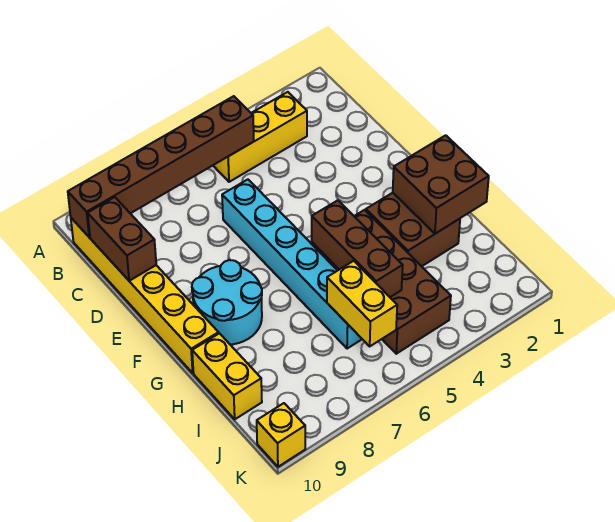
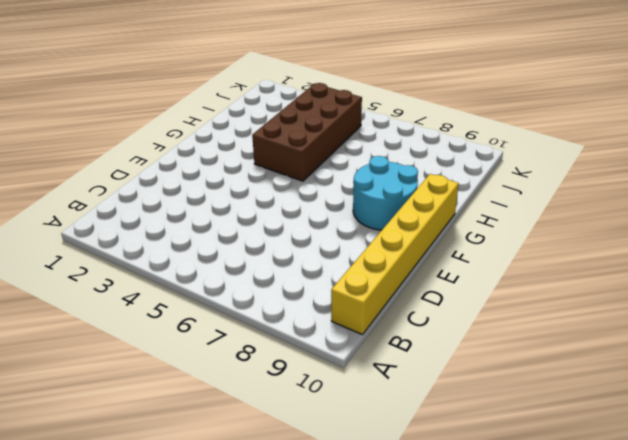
none -> yellow brick B3:B5 level 1
none -> cyan brick D6:I6 level 1
none -> brown brick G2:H3 level 1

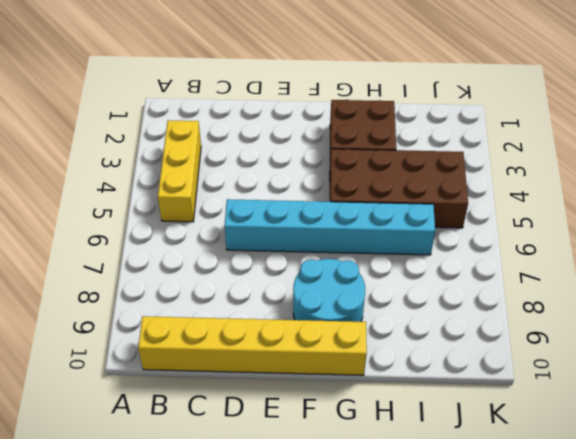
none -> yellow brick H10:I10 level 1
none -> yellow brick K10 level 1
none -> brown brick B5:B10 level 2

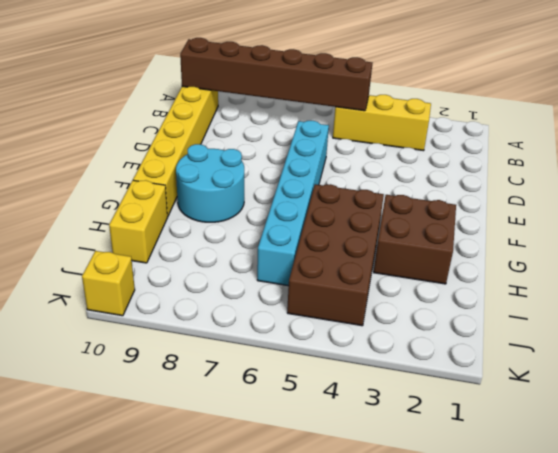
none -> brown brick C10:D10 level 2
none -> brown brick G1:H2 level 2
none -> brown brick G5:I5 level 2

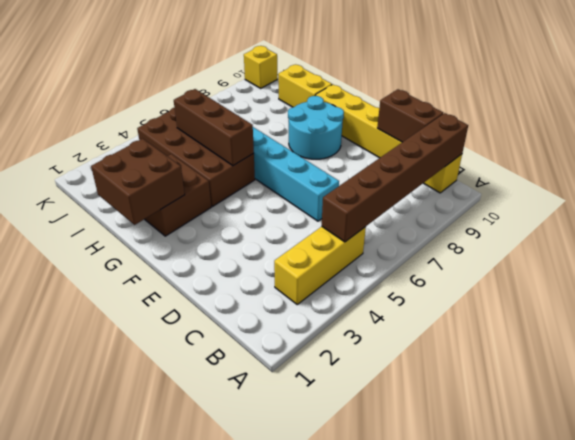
none -> yellow brick I6:J6 level 2

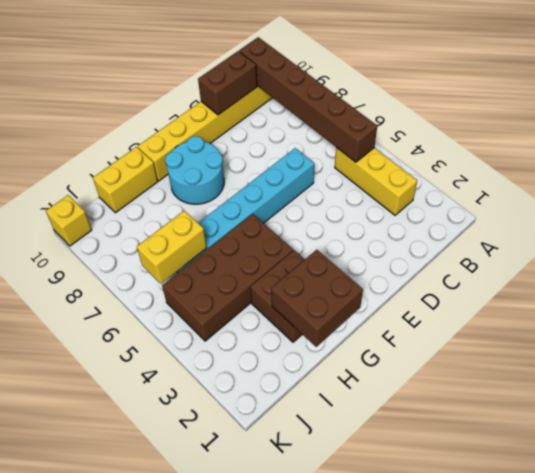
none -> brown brick G5:I5 level 2

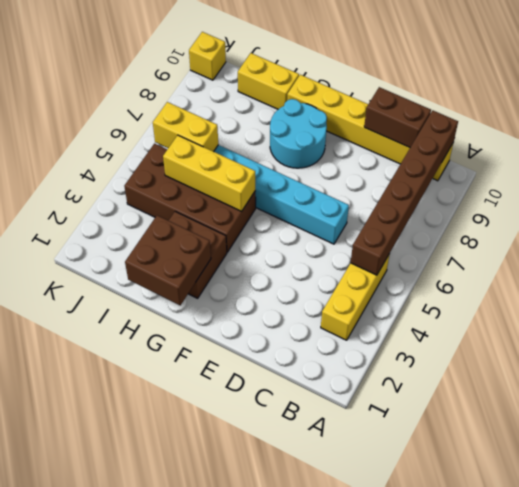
yellow brick G5:I5 level 2 -> brown brick G5:I5 level 2

